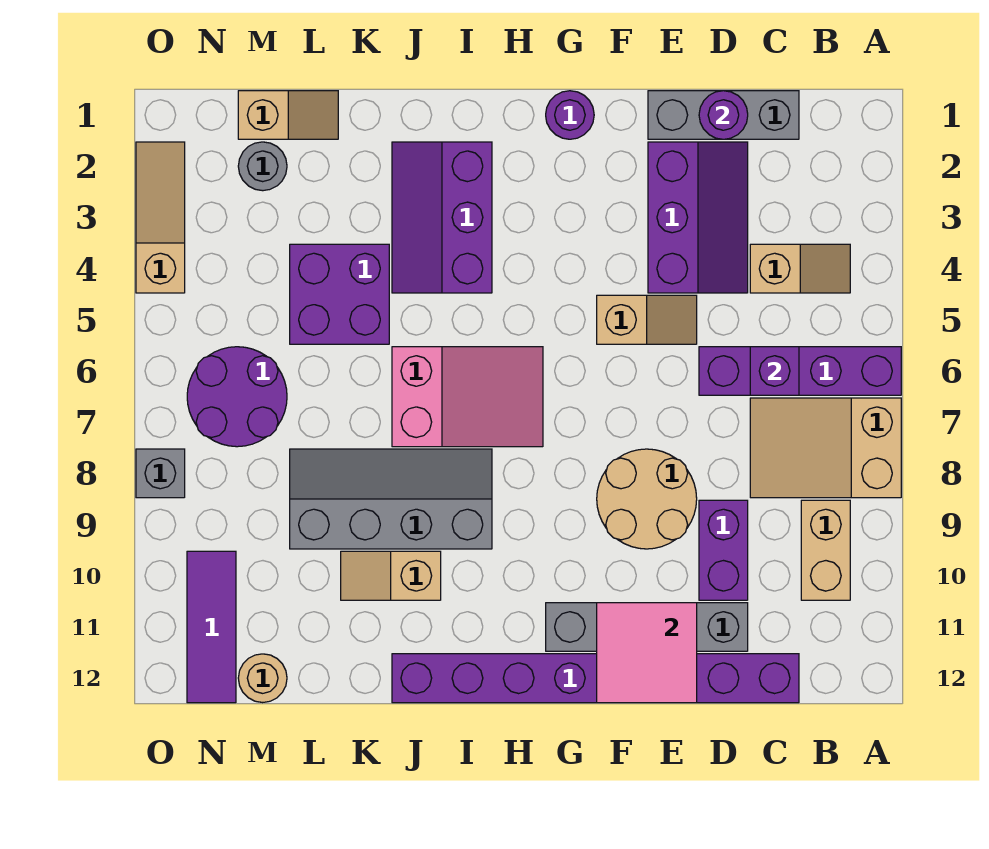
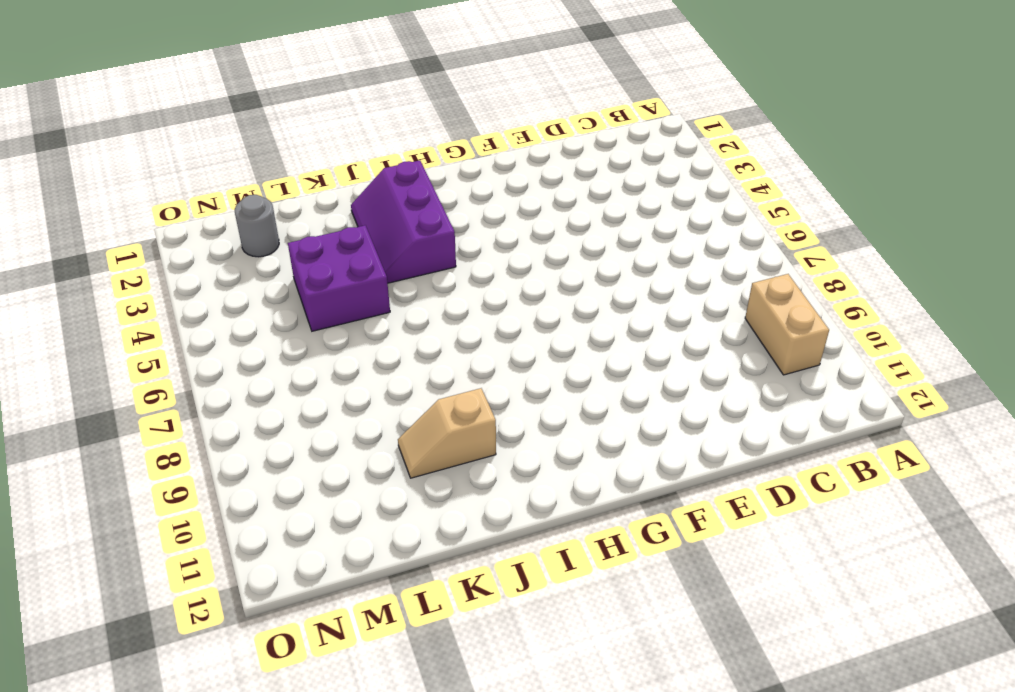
none -> purple brick A6:D6 level 1
none -> tan slope A7:C8 level 1 top A
none -> tan slope B4:C4 level 1 top C

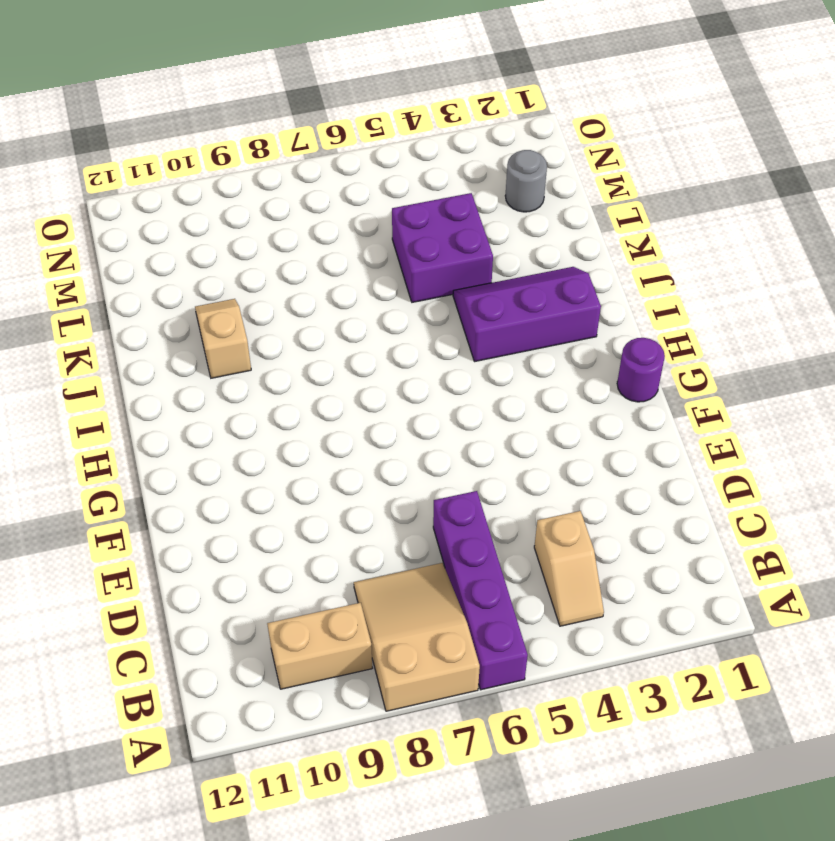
none -> grey brick C1:E1 level 1
none -> purple brick C12:J12 level 1
none -> purple slope D2:E4 level 1 top E

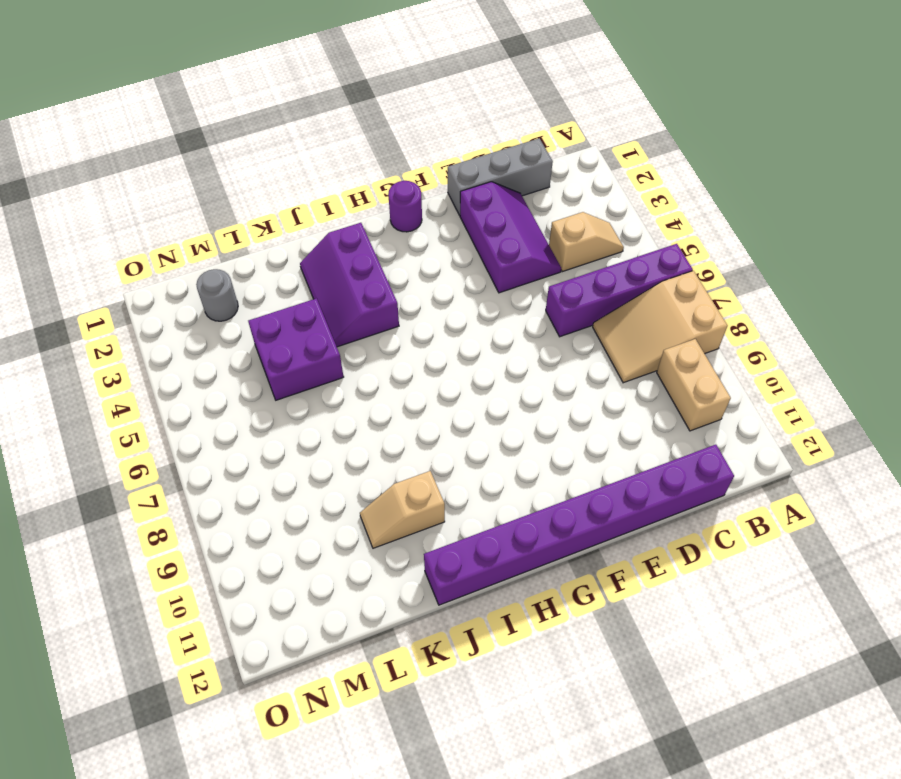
none -> purple brick D9:D10 level 1
none -> grey brick D11:G11 level 1
none -> tan slope E5:F5 level 1 top F

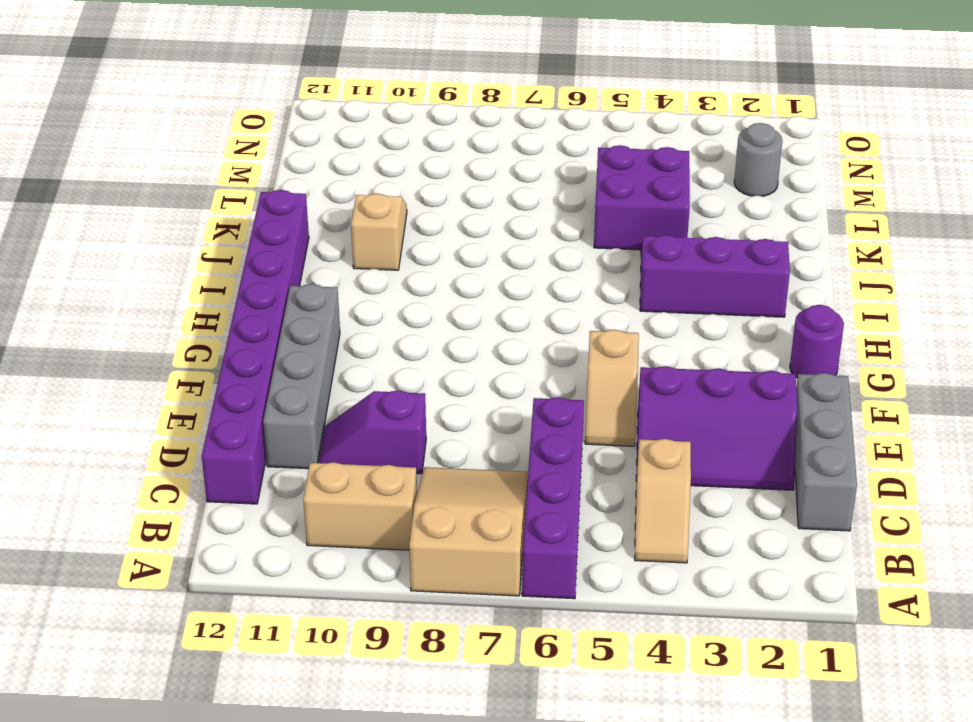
purple slope D9:D10 level 1 top 9 -> purple brick D9:D10 level 1
none -> tan round brick E8:F9 level 1
none -> pink slope H6:J7 level 1 top J
none -> grey slope I8:L9 level 1 top 9

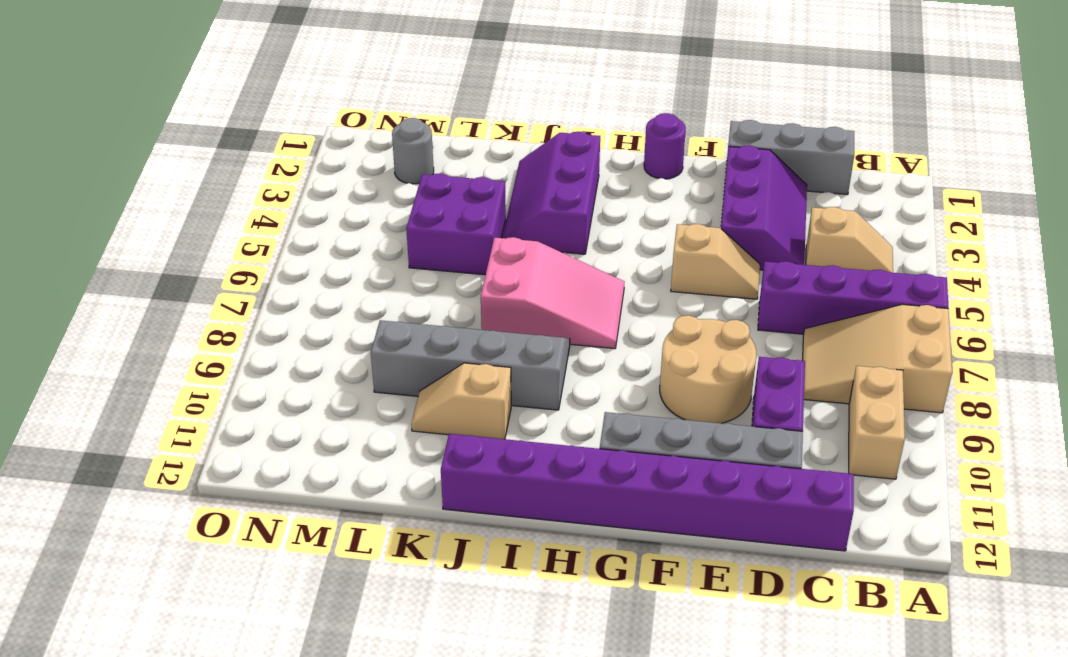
none -> tan slope L1:M1 level 1 top M
none -> purple round brick M6:N7 level 1
none -> tan round brick M12 level 1

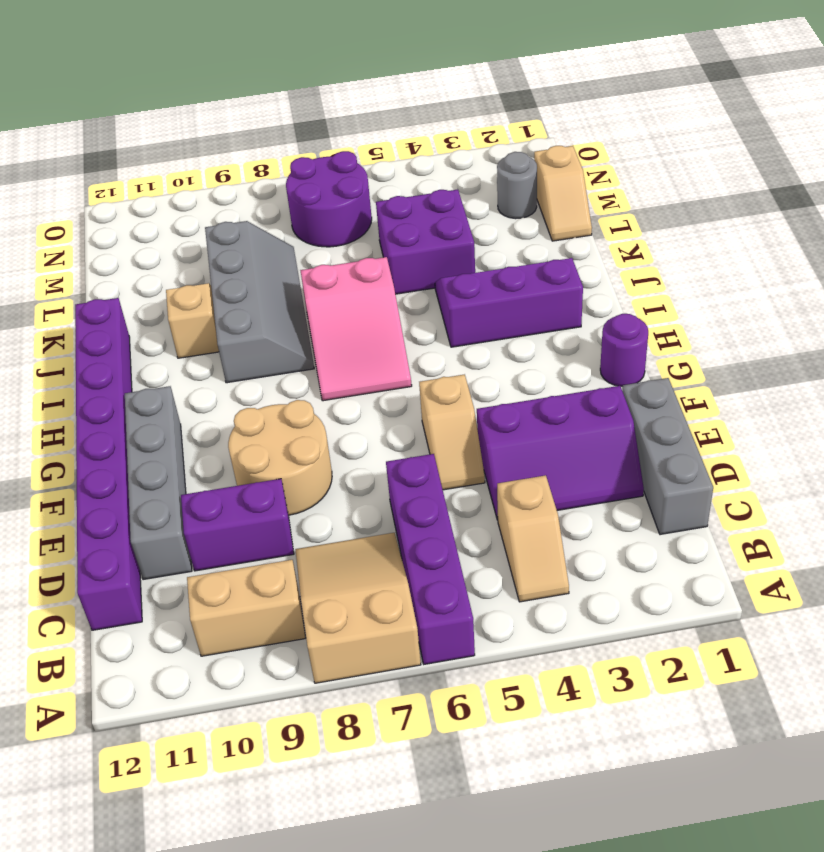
none -> tan round brick M12 level 1
none -> purple tile N10:N12 level 1
none -> tan slope O2:O4 level 1 top 4

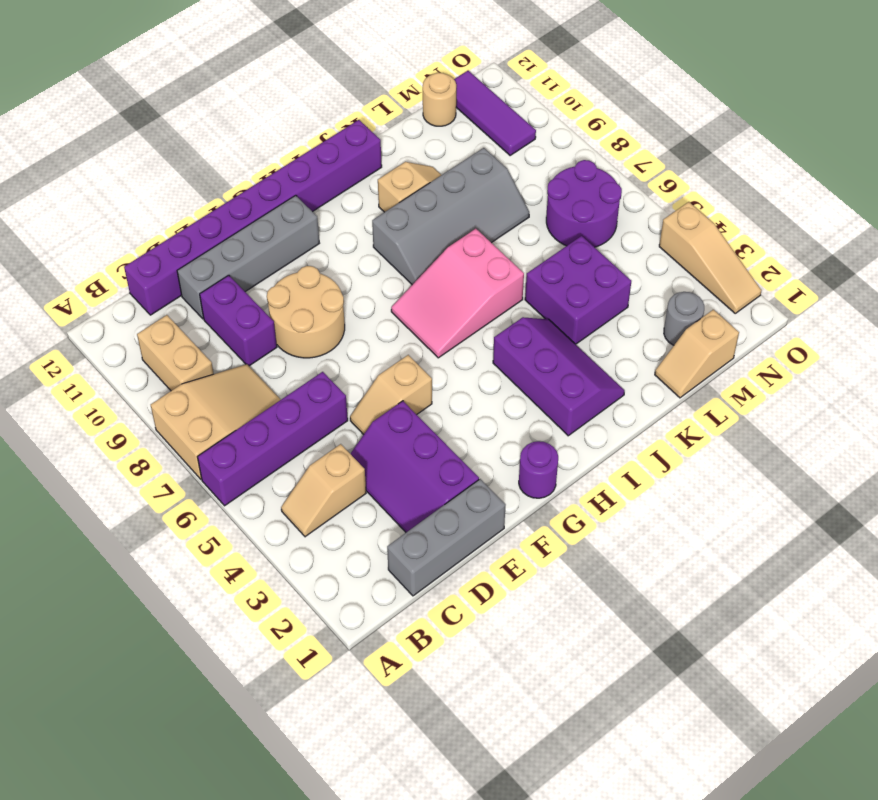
none -> grey brick O8 level 1
none -> purple brick C6 level 2
none -> purple round brick D1 level 2

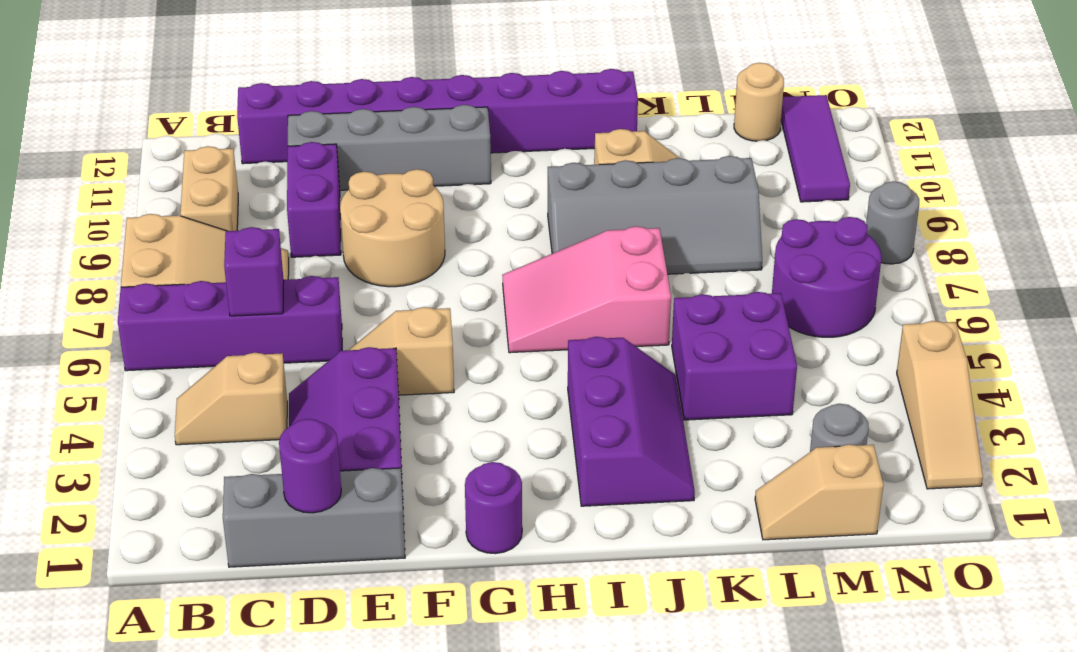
grey round brick O8 level 1 -> grey brick O8 level 1
none -> pink tile E11:F12 level 2

